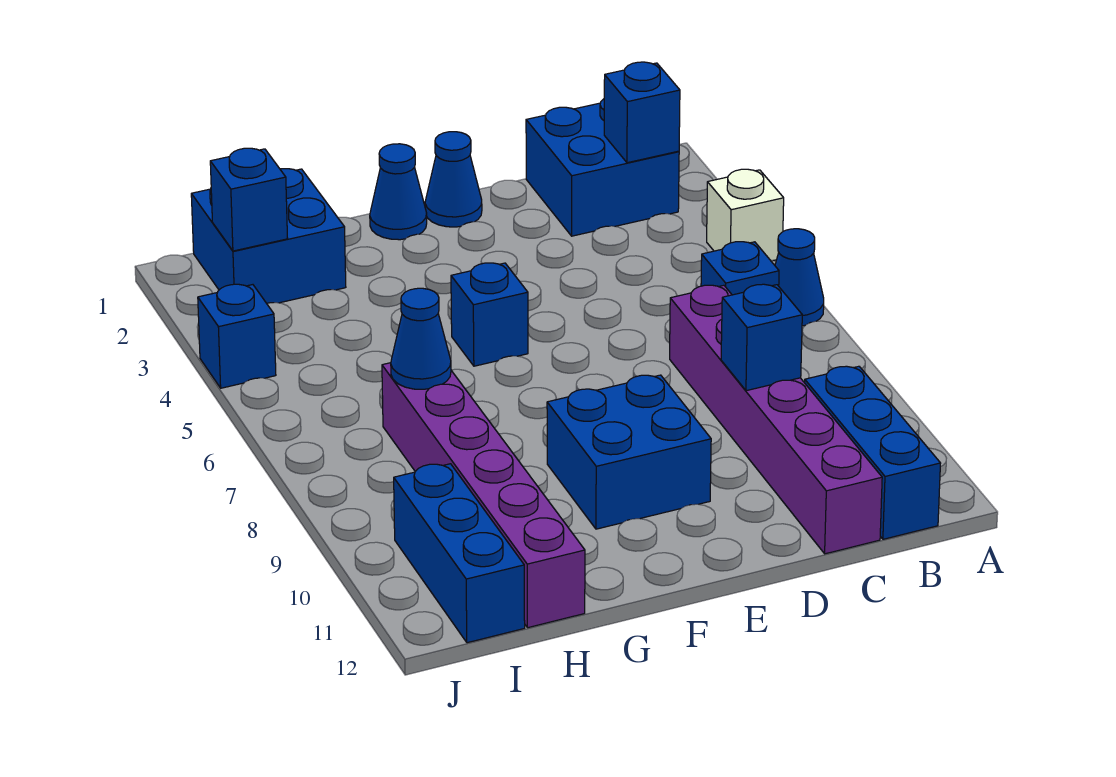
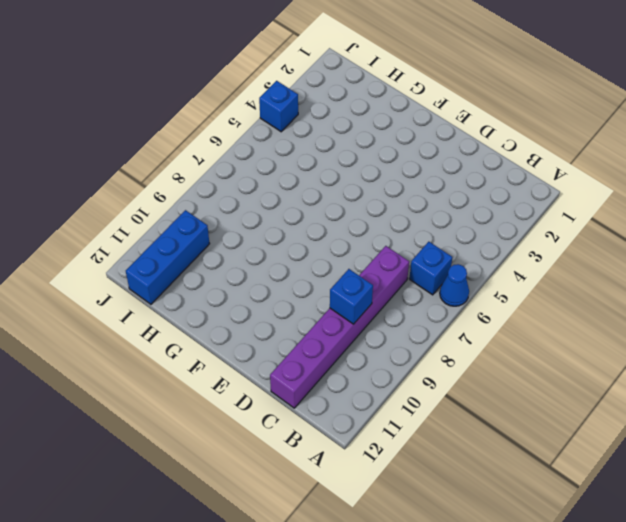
none -> white brick A4 level 1
none -> blue brick B1:C2 level 1
none -> blue brick B10:B12 level 1

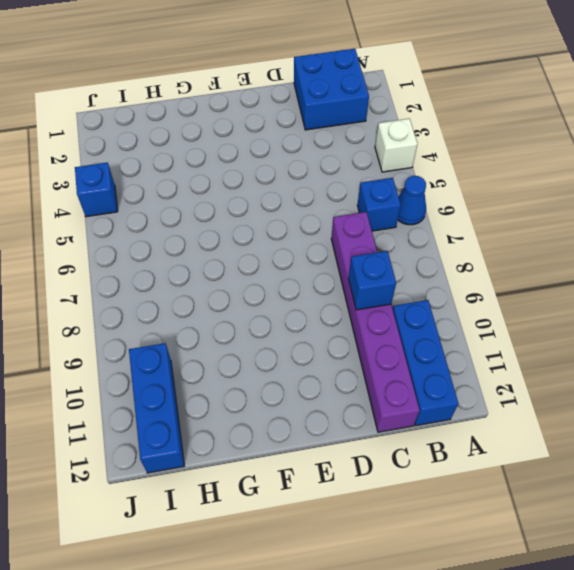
none -> blue cone E1 level 1
none -> blue brick E9:F10 level 1
none -> blue cone F1 level 1

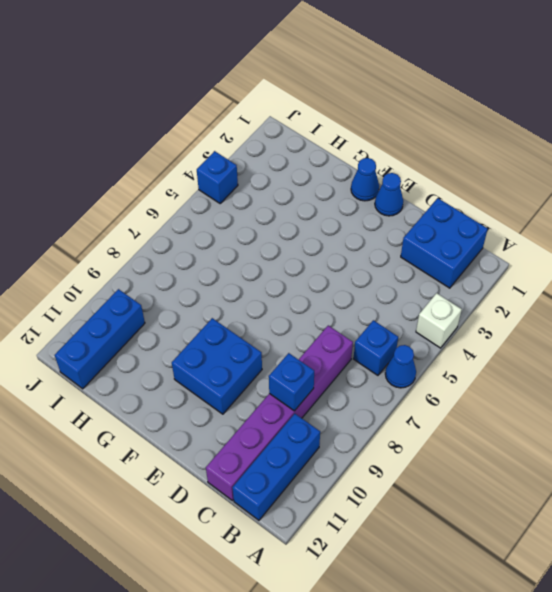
none -> blue brick F5 level 1
none -> blue brick H1:I2 level 1
none -> purple brick H7:H12 level 1

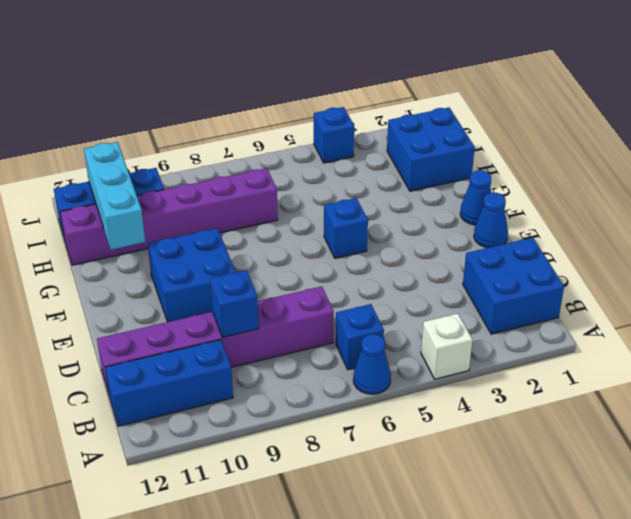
cyan brick G11:I11 level 2 -> none
none -> blue brick B2 level 2
none -> blue cone H7 level 2
none -> blue brick I2 level 2

